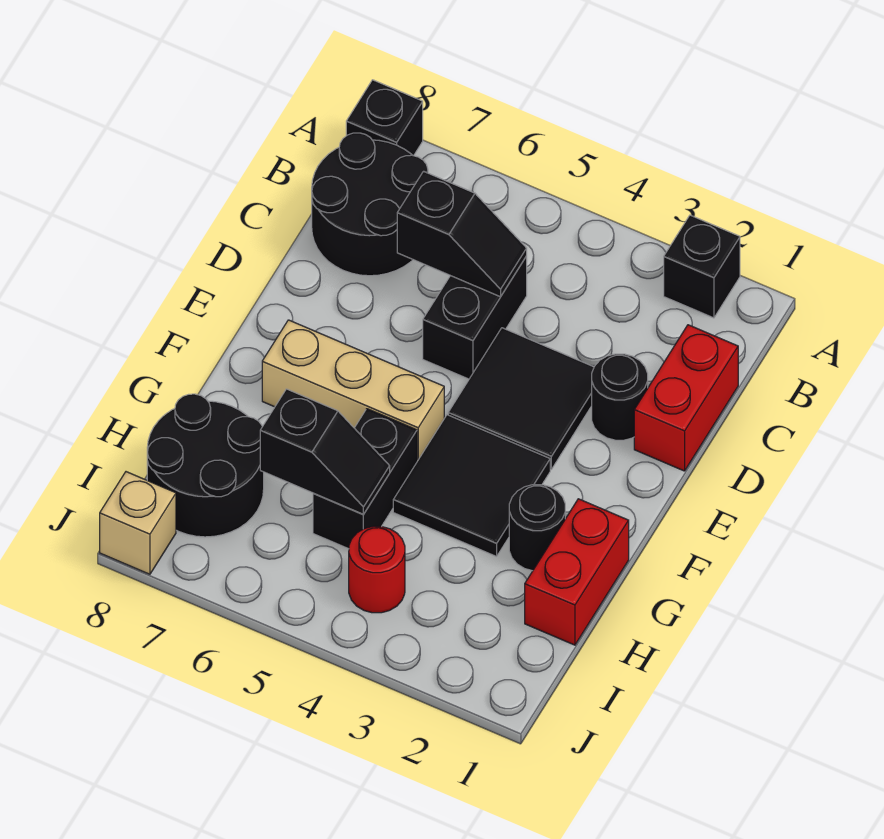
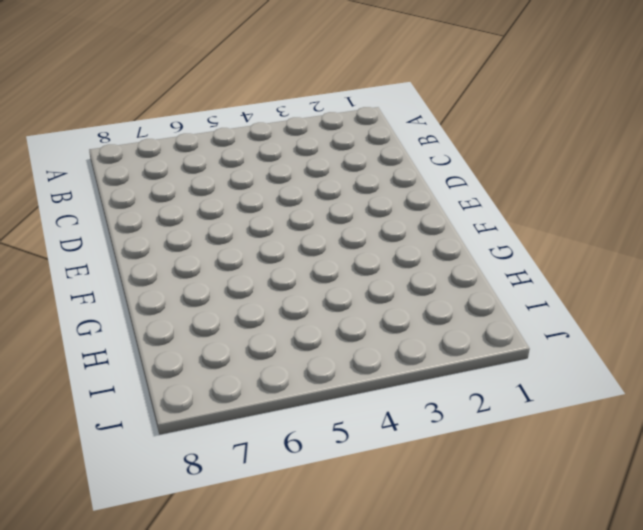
none -> black brick A2 level 1
none -> black brick A8 level 1
none -> black round brick B7:C8 level 1

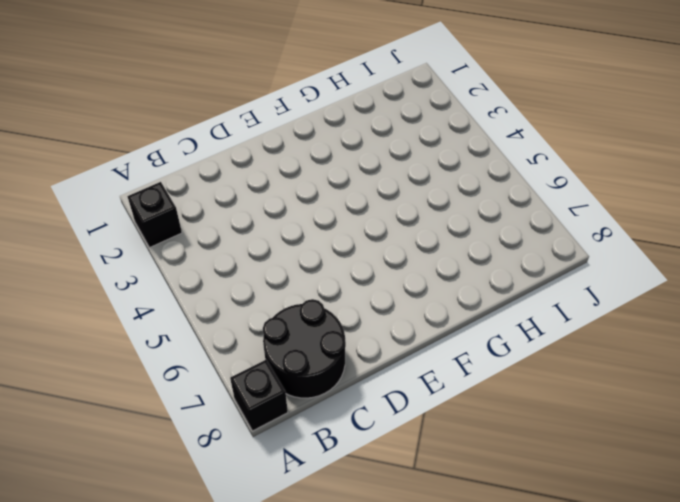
none -> red brick C1:D1 level 1
none -> black brick C5:D5 level 1
none -> black round brick D2 level 1

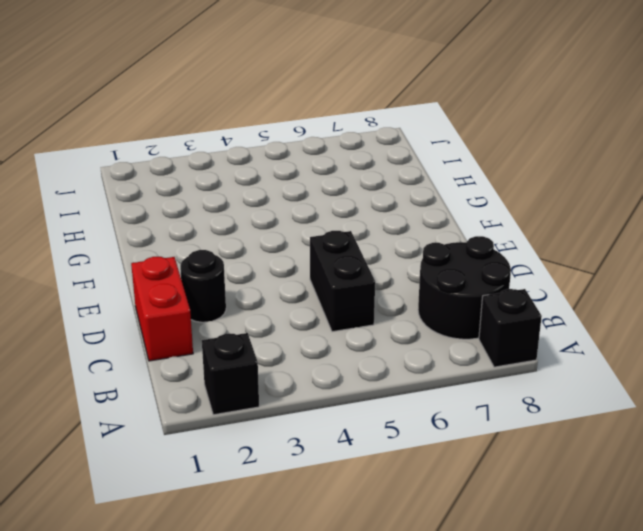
none -> black tile D3:E4 level 1
none -> black tile F3:G4 level 1
none -> tan brick F5:F7 level 1

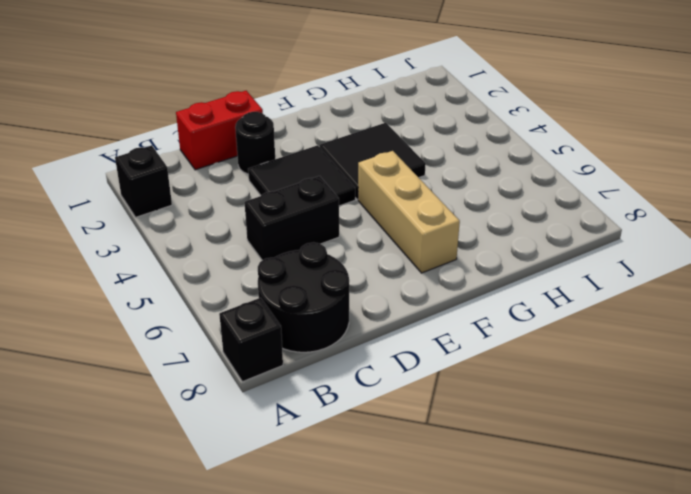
none -> red brick G1:H1 level 1
none -> black round brick G2 level 1
none -> black brick G5:H5 level 1

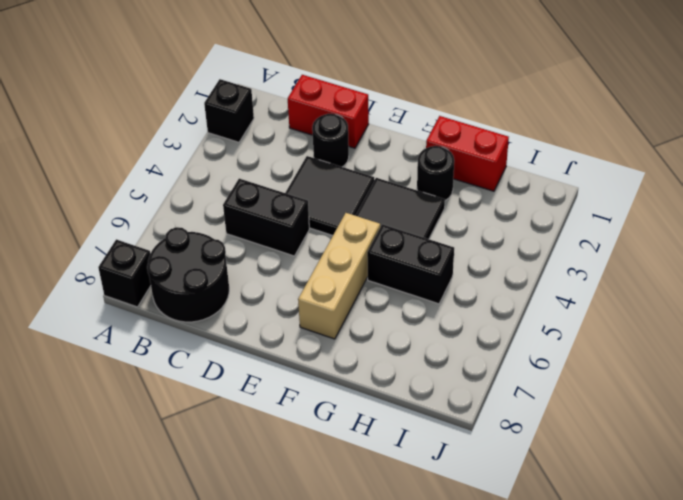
none -> black round brick H7:I8 level 1
none -> red round brick I4 level 1
none -> tan brick J8 level 1

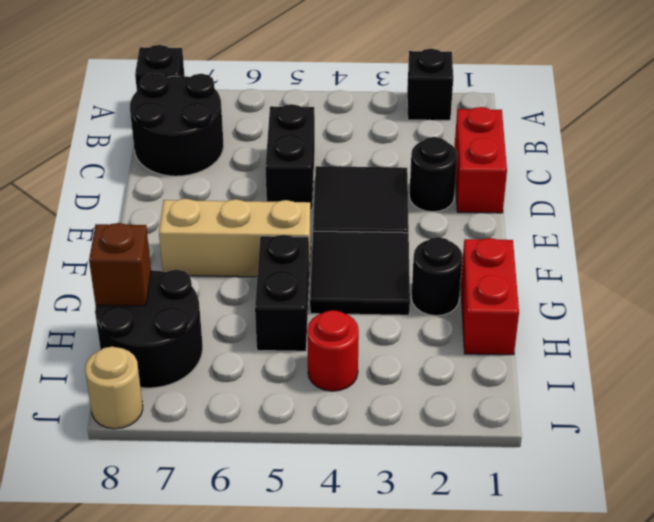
brown brick H8 level 2 -> none
tan round brick J8 level 1 -> tan brick J8 level 1
none -> black slope C5:C6 level 2 top 6
none -> black slope H5:H6 level 2 top 6

